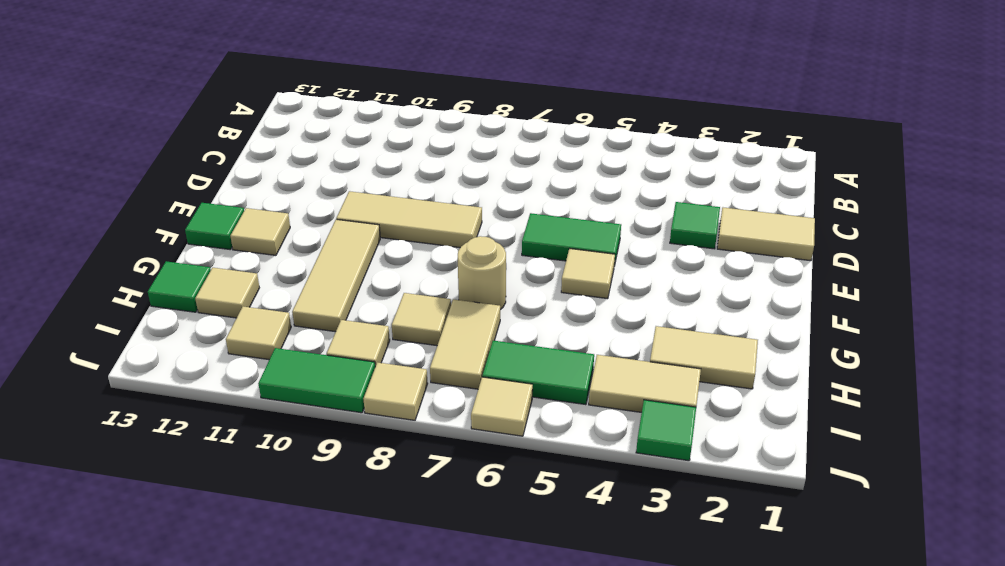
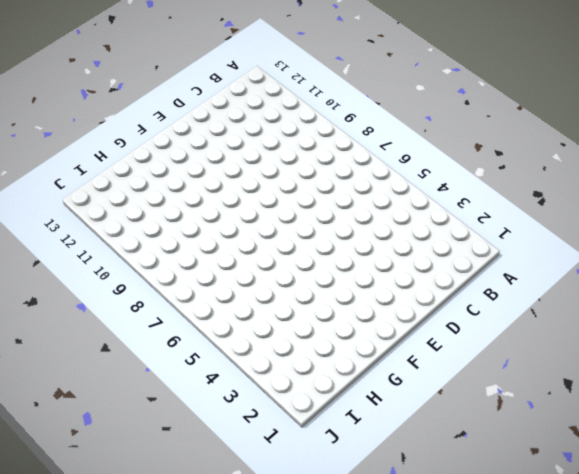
none -> tan tile D1:D2 level 1
none -> green tile D3 level 1
none -> green tile E5:E6 level 1

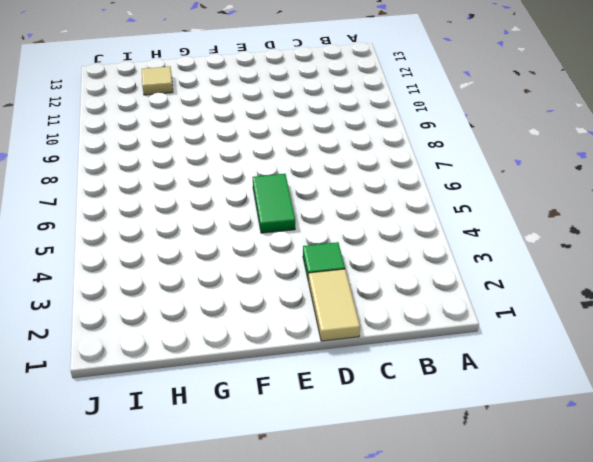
none -> tan tile E8:E10 level 1
none -> tan tile F5 level 1
none -> tan tile F10:H10 level 1

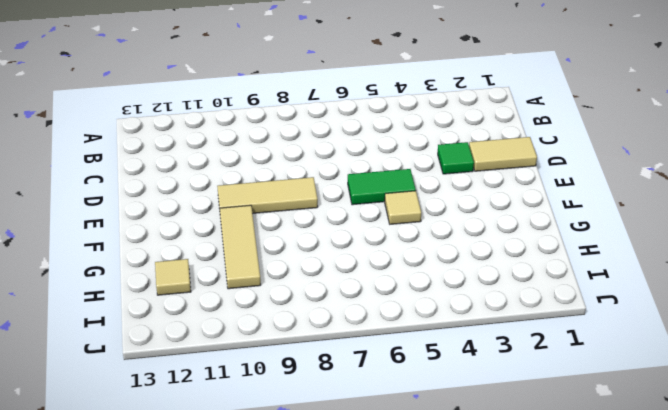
none -> tan tile F12 level 1
none -> green tile F13 level 1
none -> tan round brick G7 level 1

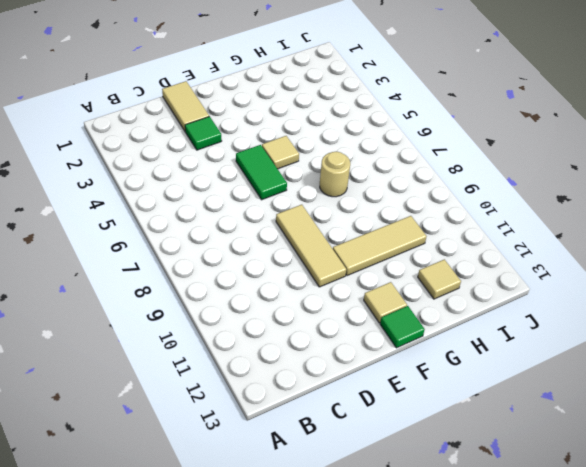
none -> tan tile H2:H3 level 1
none -> tan tile H7:I7 level 1
none -> tan tile H8 level 1

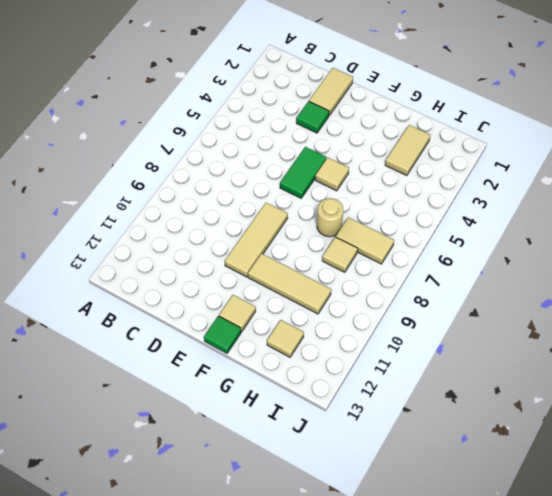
none -> green tile H13 level 1
none -> tan tile I3:I4 level 1
none -> green tile I5:I6 level 1

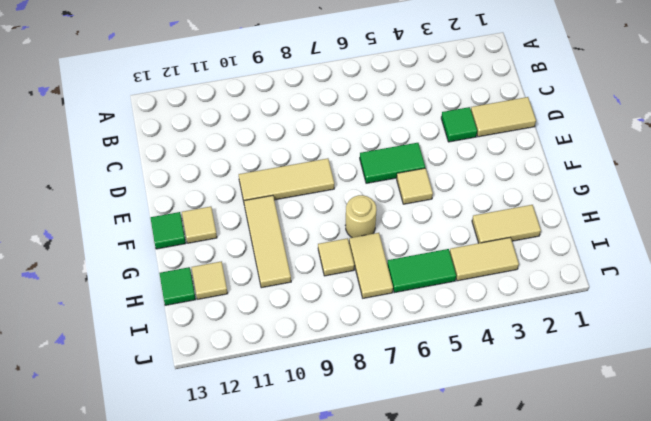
none -> tan tile I9 level 1
none -> tan tile I11 level 1
none -> green tile J3 level 1

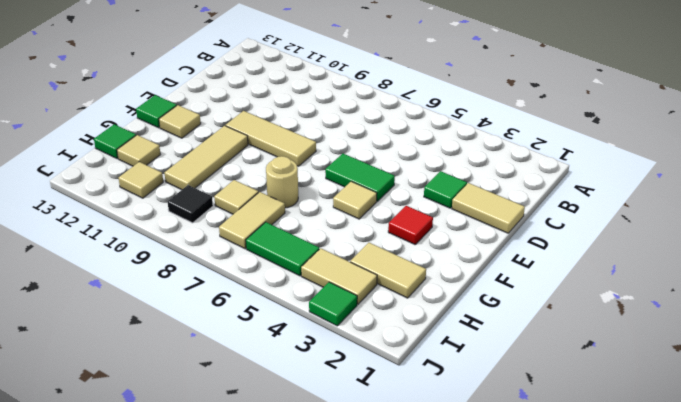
red tile F3 level 1 -> none
black tile I9 level 1 -> tan tile I9 level 1
none -> tan tile J6 level 1
none -> tan tile J8 level 1
none -> green tile J9:J10 level 1

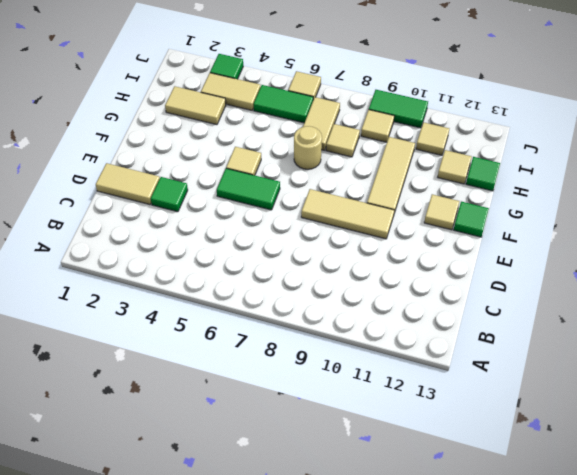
none -> tan tile J8 level 1

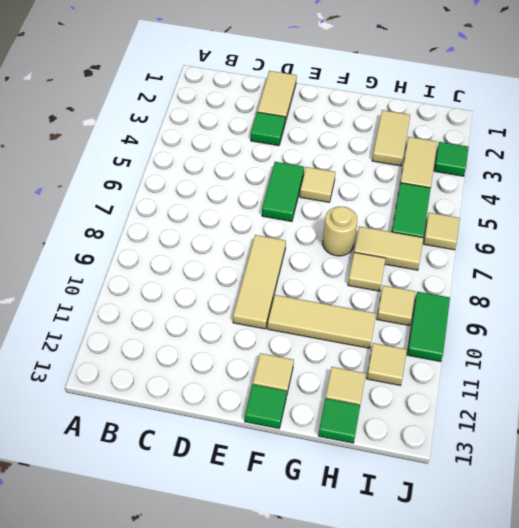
none -> tan tile J8 level 1

